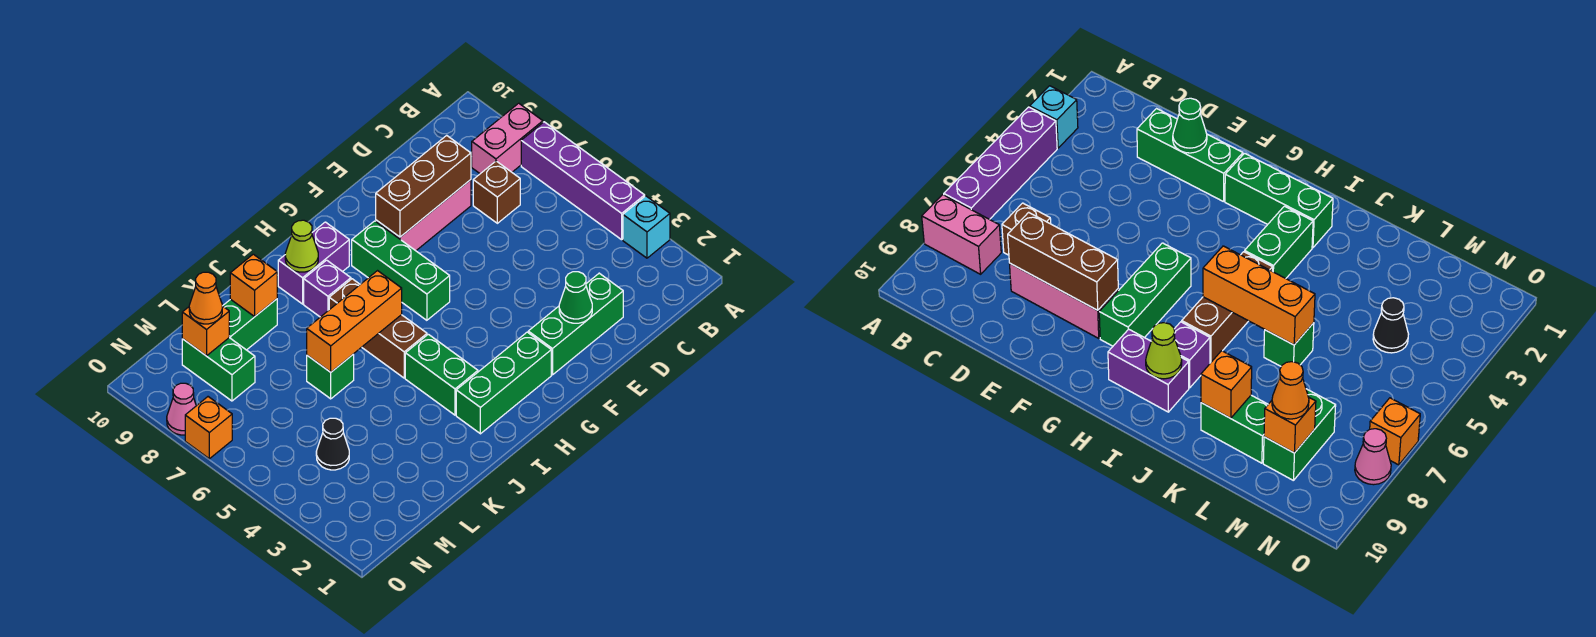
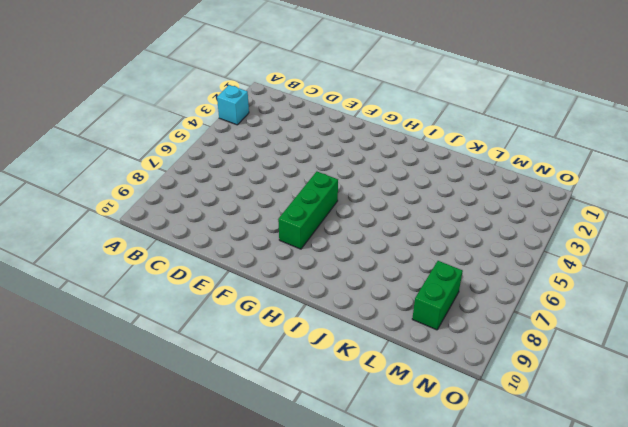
none -> purple brick A4:A7 level 1
none -> pink brick A8:B8 level 1
none -> brown brick C7 level 1

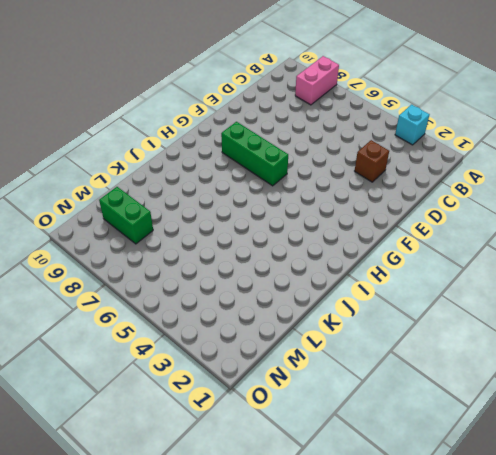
brown brick D3 level 1 -> brown brick C7 level 1
none -> purple brick A4:A7 level 1
none -> green brick D2:F2 level 1
none -> pink brick D8:F8 level 1

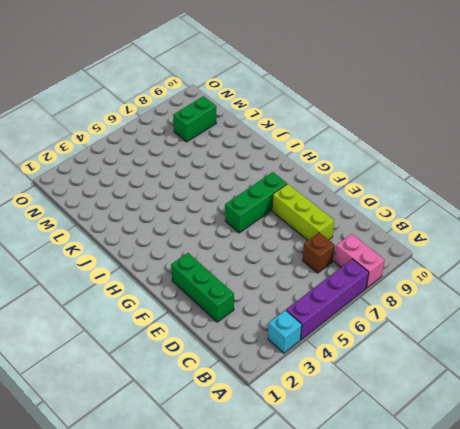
lime brick D8:F8 level 1 -> pink brick D8:F8 level 1
none -> green brick G2:I2 level 1
none -> purple brick H9:I9 level 1
none -> green brick I3:I4 level 1

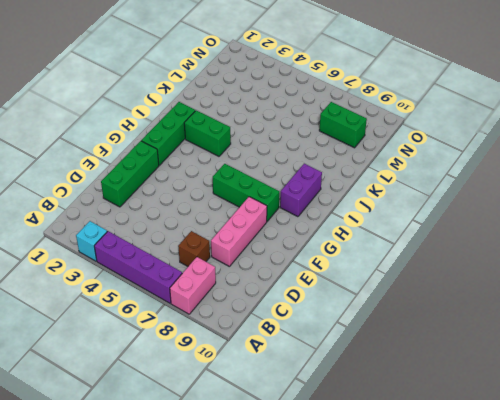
none -> brown brick I5:I7 level 1
none -> purple brick I8 level 1
none -> green brick K6 level 1

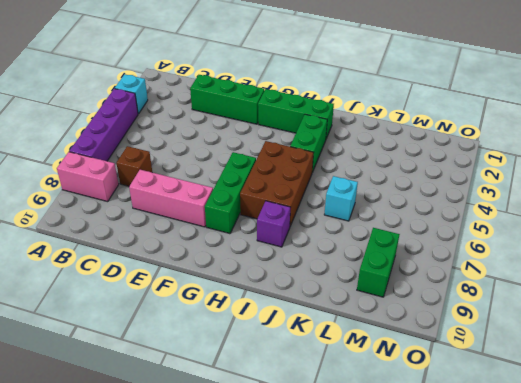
brown brick H5:I7 level 1 -> brown brick I5:I7 level 1
cyan brick K6 level 1 -> green brick K6 level 1
none -> purple brick H9:I9 level 1
none -> green brick K9:L9 level 1
none -> black cone M4 level 1

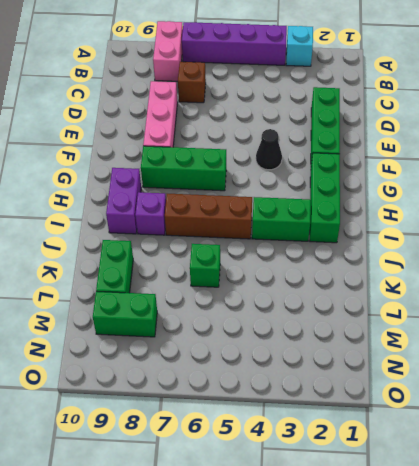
black cone F4 level 1 -> black cone M4 level 1
none -> orange brick O7 level 1
none -> pink cone O8 level 1
none -> brown brick D8:F8 level 2

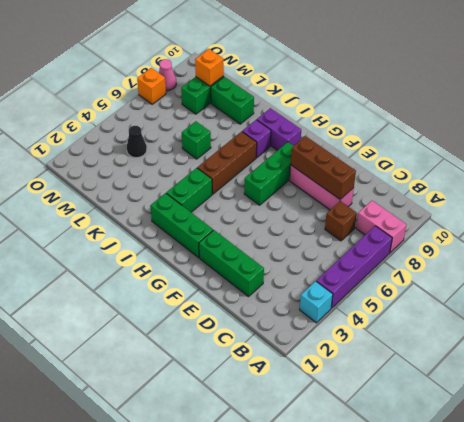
none -> green cone E2 level 2
none -> orange brick I6:K6 level 2
none -> lime cone I9 level 2

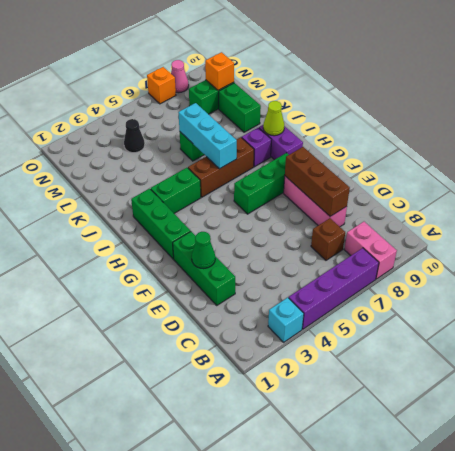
cyan brick I6:K6 level 2 -> orange brick I6:K6 level 2
none -> orange brick K9 level 2
none -> orange cone M9 level 3

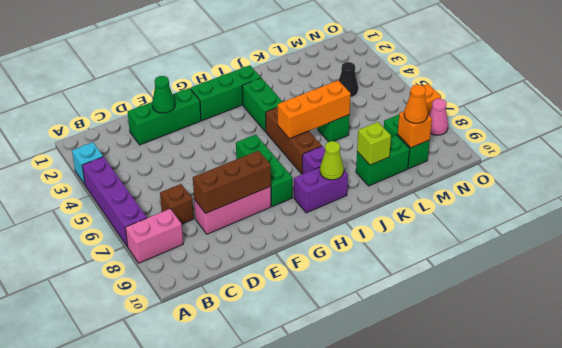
lime brick K9 level 2 -> orange brick K9 level 2

